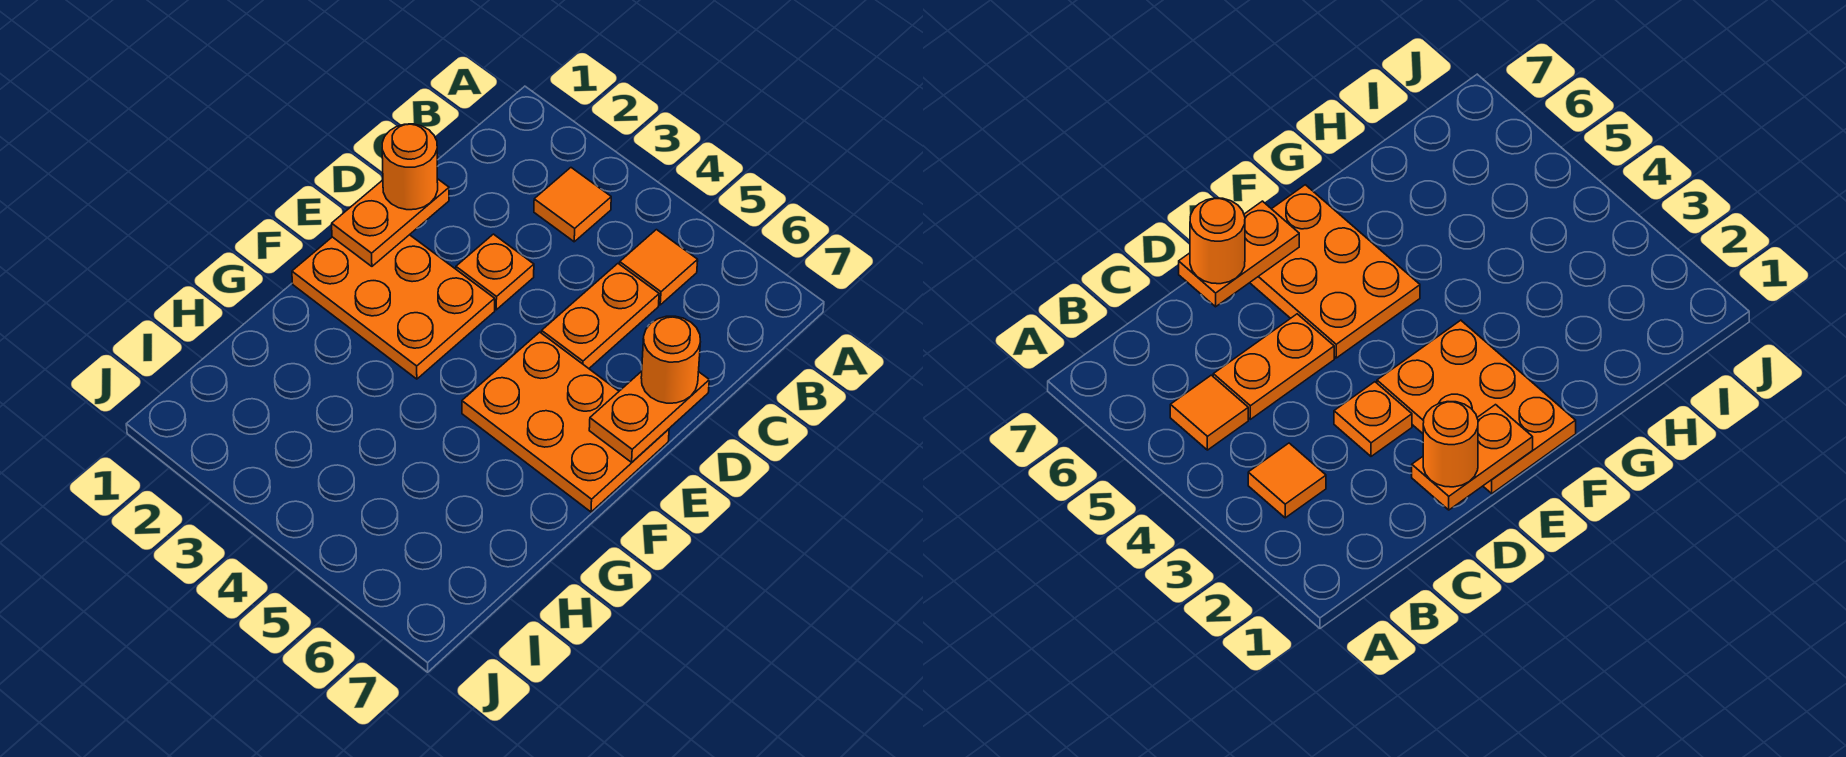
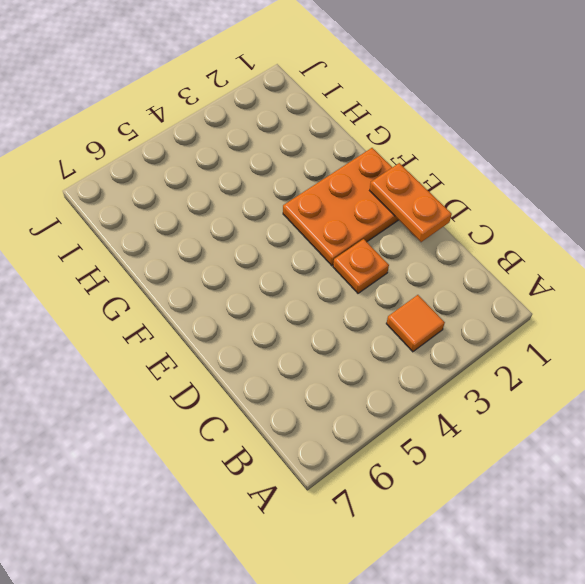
none -> orange tile B5 level 1
none -> orange plate C5:D5 level 1

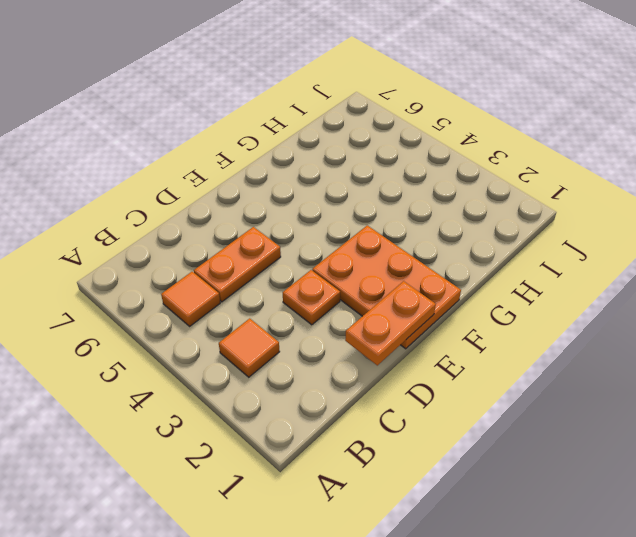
none -> orange plate E5:F7 level 1
none -> orange plate D7:E7 level 2

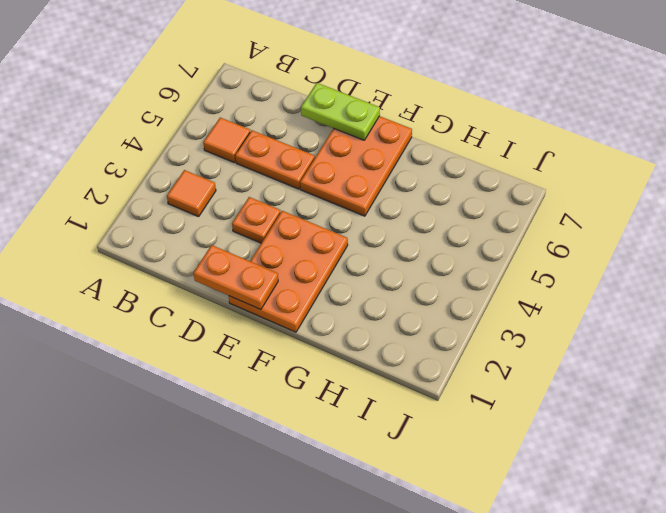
lime plate D7:E7 level 2 -> orange plate D7:E7 level 2
none -> orange round brick D1 level 3
none -> orange round brick D7 level 3

